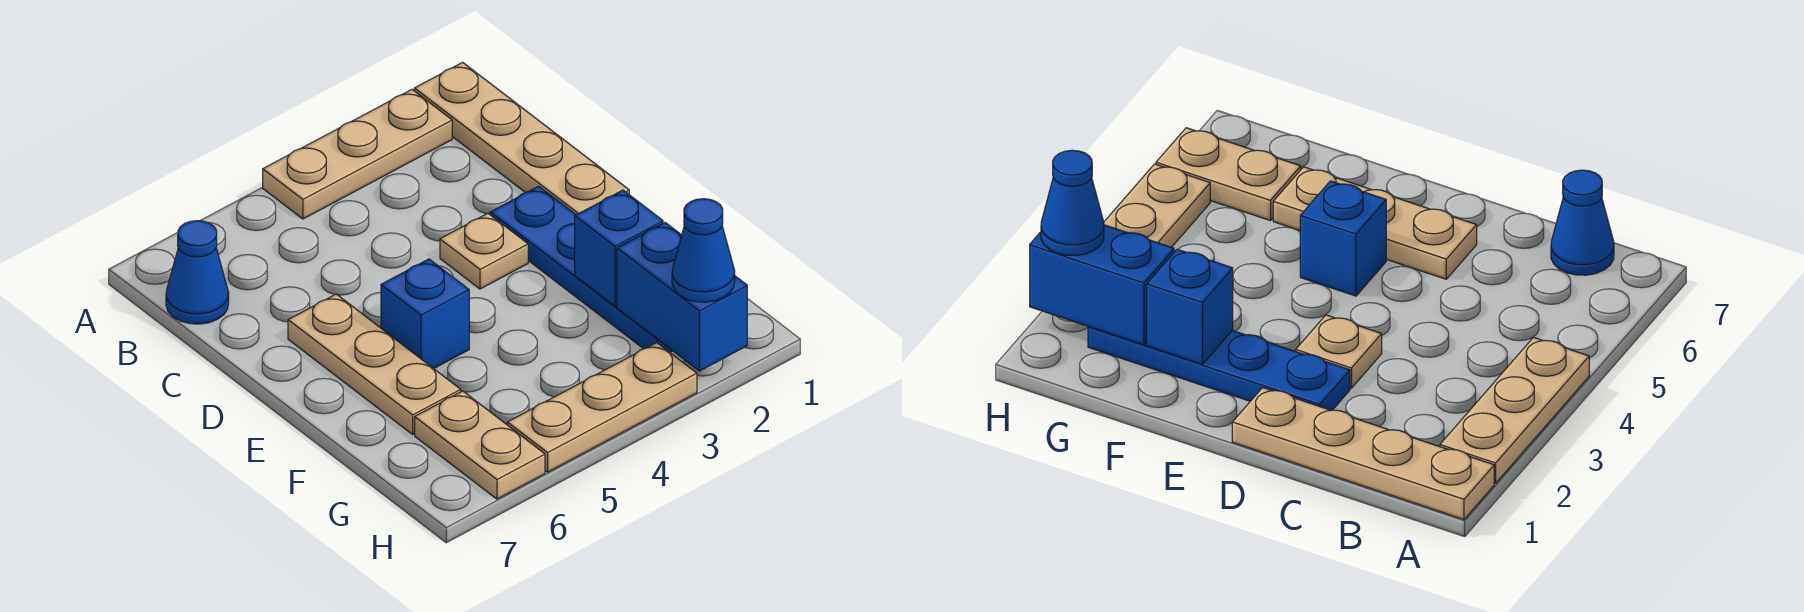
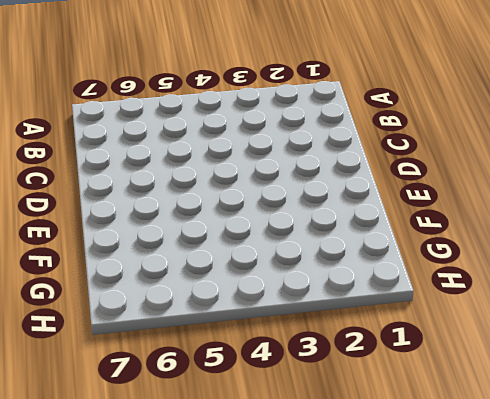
none -> tan plate A1:D1 level 1
none -> tan plate A2:A4 level 1
none -> blue cone B7 level 1

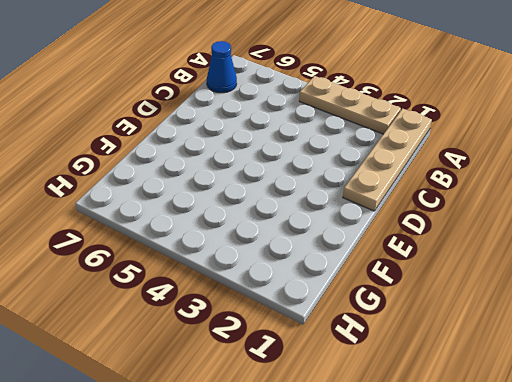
none -> blue plate D2:G2 level 1
none -> tan plate D3 level 1
none -> tan plate D6:F6 level 1

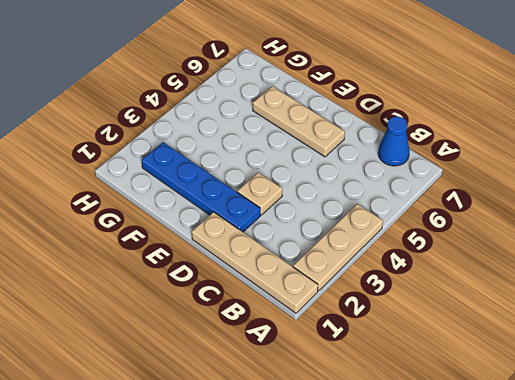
none -> blue brick E5 level 1
none -> tan plate G6:H6 level 1
none -> tan plate H3:H5 level 1

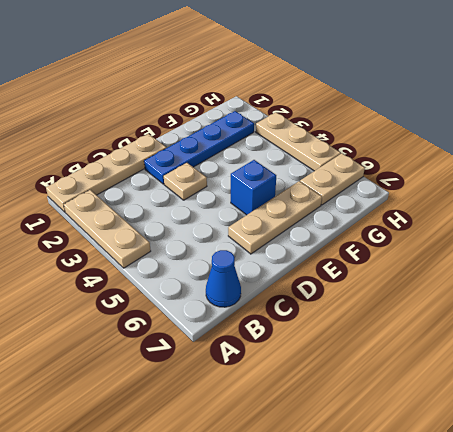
none -> blue brick F2 level 2
none -> blue brick G2:H2 level 2
none -> blue cone H2 level 3

